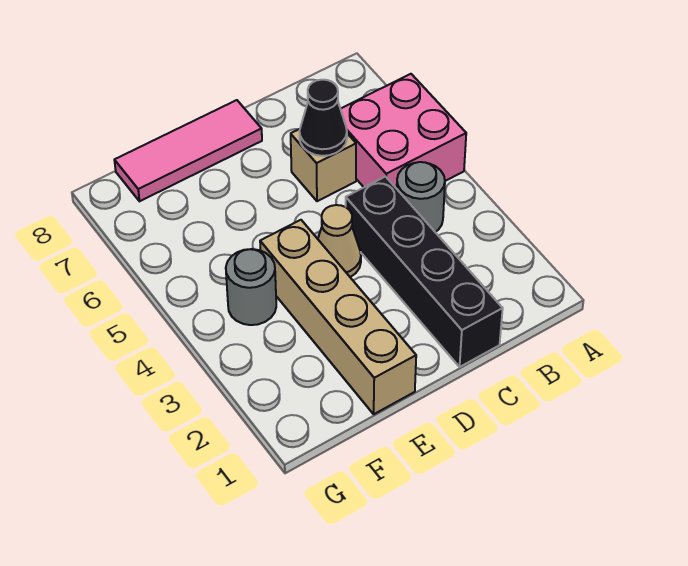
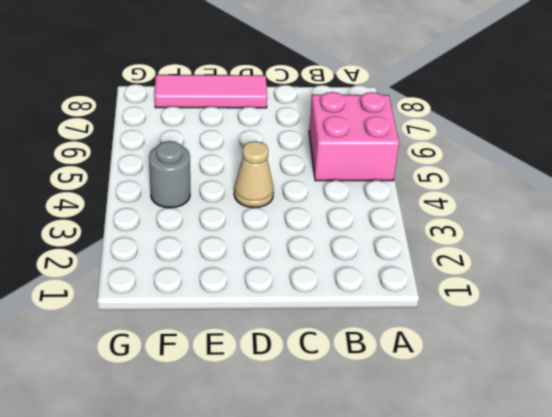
none -> grey round brick B4 level 1
none -> black brick C1:C4 level 1

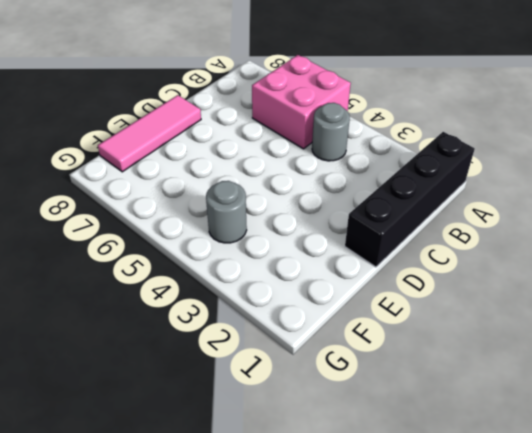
black brick A1:D1 level 1 -> black brick C1:C4 level 1
none -> tan brick C6 level 1
none -> tan cone D4 level 1

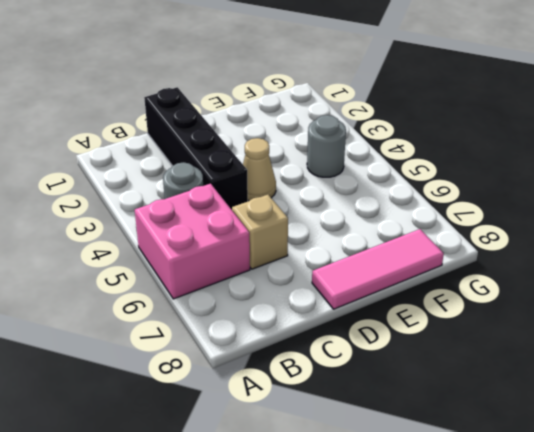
none -> tan brick E1:E4 level 1
none -> black cone C6 level 2

